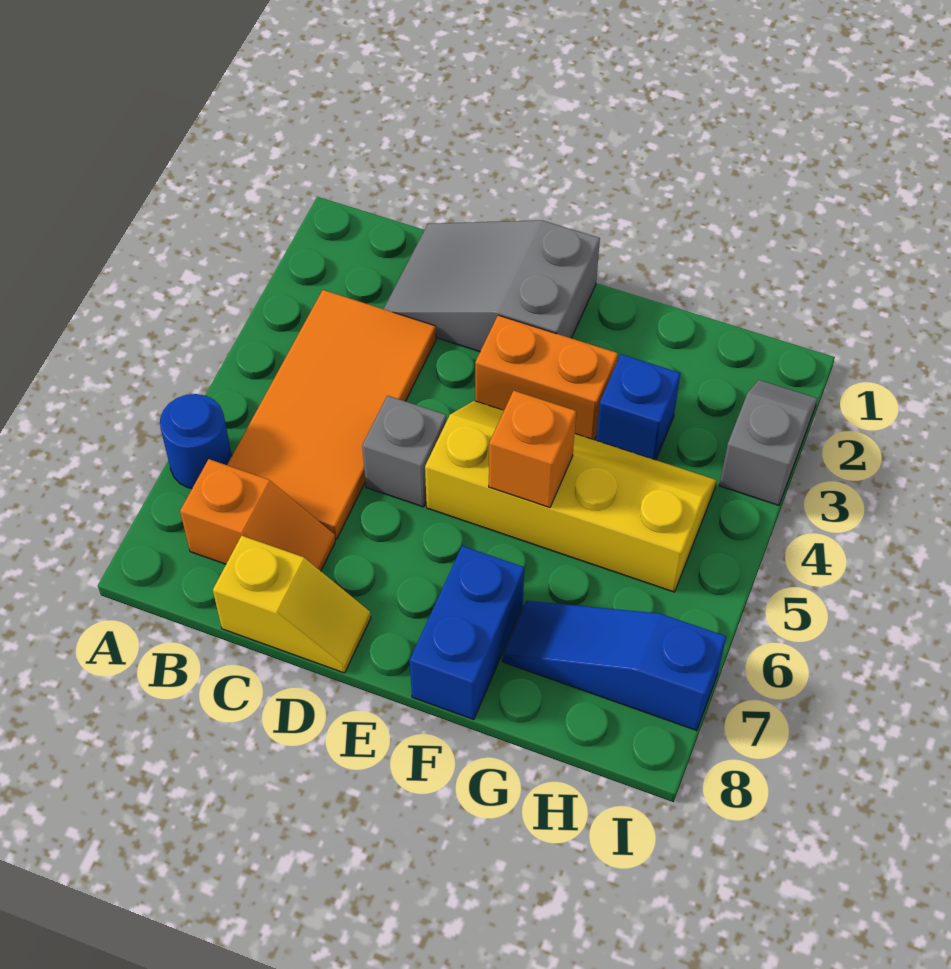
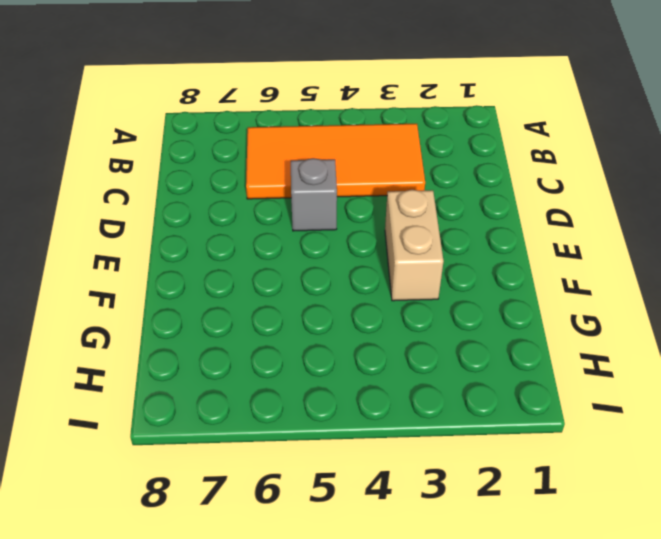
tan brick E3:F3 level 1 -> orange brick E3:F3 level 1
none -> blue round brick A6 level 1
none -> orange slope B7:C7 level 1 top B
none -> grey slope C1:E2 level 1 top E

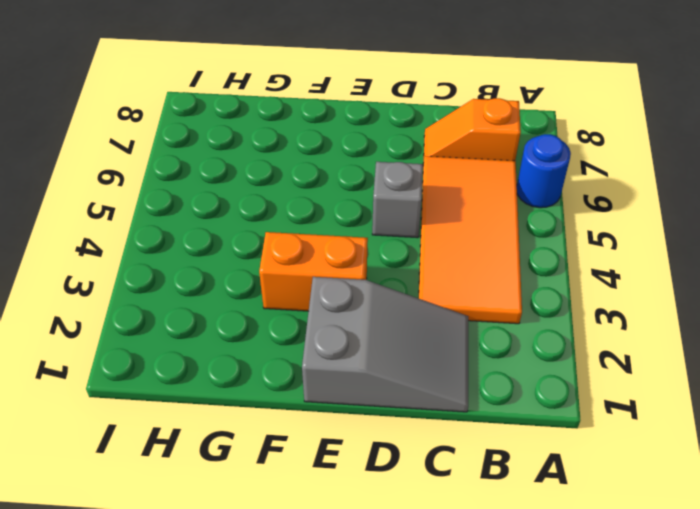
none -> yellow slope C8:D8 level 1 top C
none -> yellow slope E4:H5 level 1 top 5
none -> blue brick F7:F8 level 1

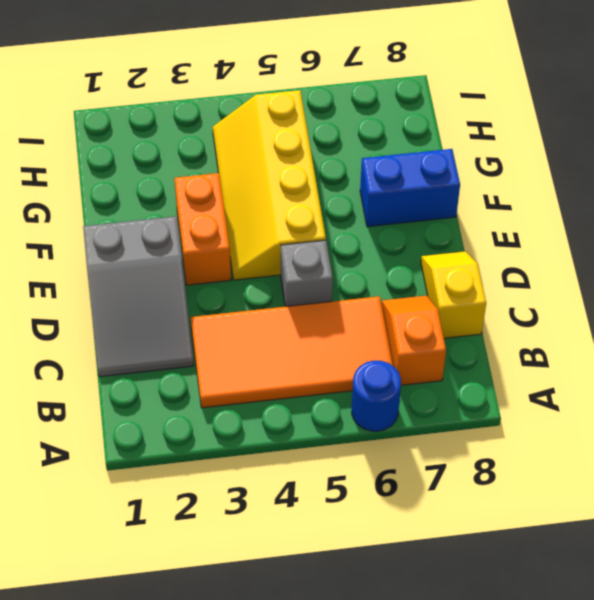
none -> blue brick G3 level 1
none -> blue slope G7:I7 level 1 top I
none -> grey slope I2:I3 level 1 top 3

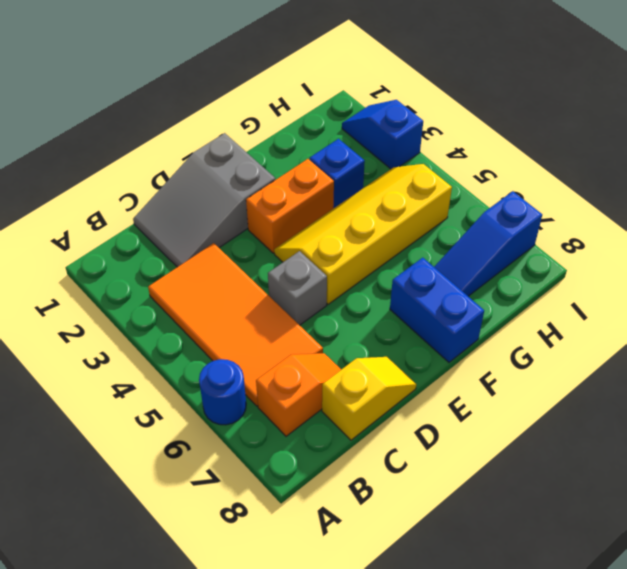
blue slope I2:I3 level 1 top 3 -> grey slope I2:I3 level 1 top 3
none -> orange brick F5 level 2

